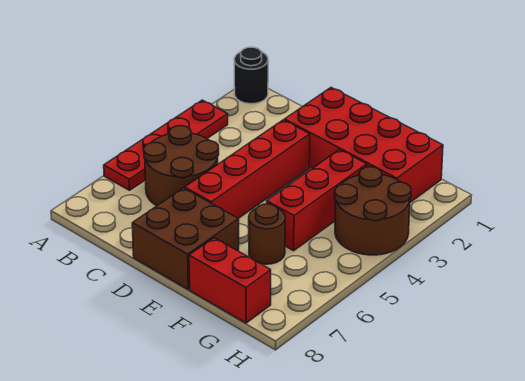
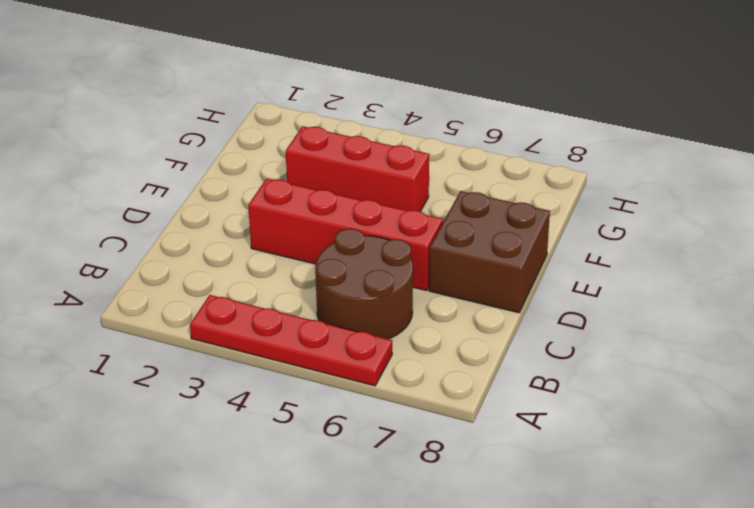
none -> black round brick A1 level 1
none -> red brick D1:G2 level 1

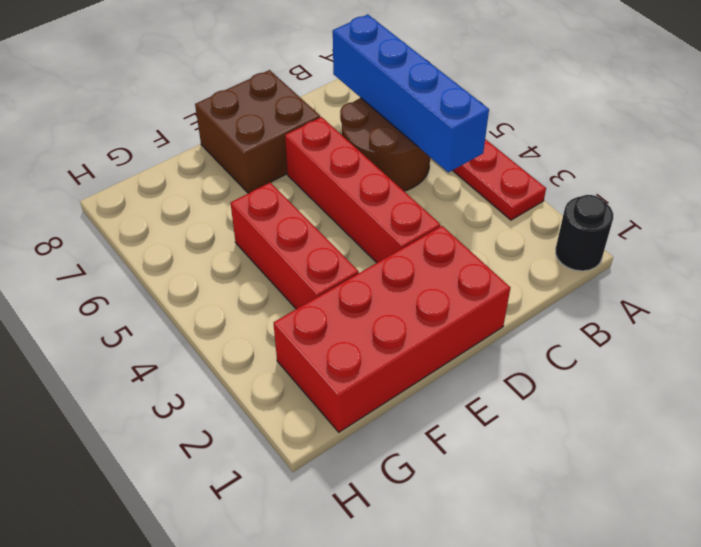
blue brick B4:B7 level 2 -> none
none -> brown round brick F6 level 1
none -> red brick F8:G8 level 1

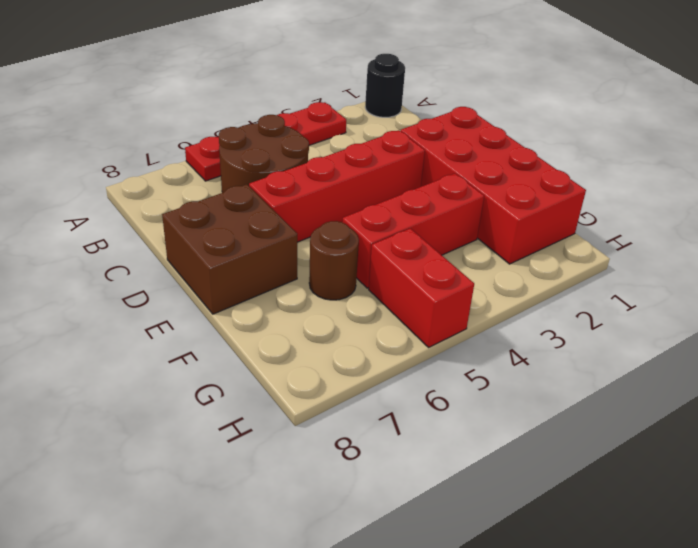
red brick G5:H5 level 1 -> red brick F8:G8 level 1
none -> brown round brick G3:H4 level 1

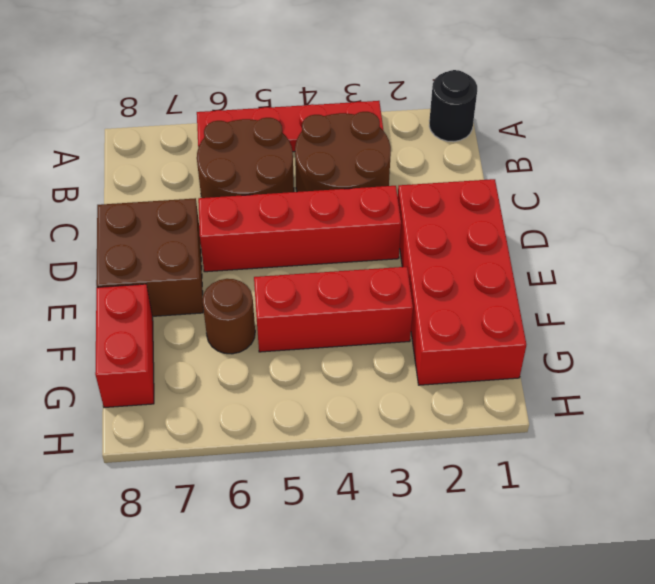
brown round brick B3:C4 level 1 -> brown round brick G3:H4 level 1

